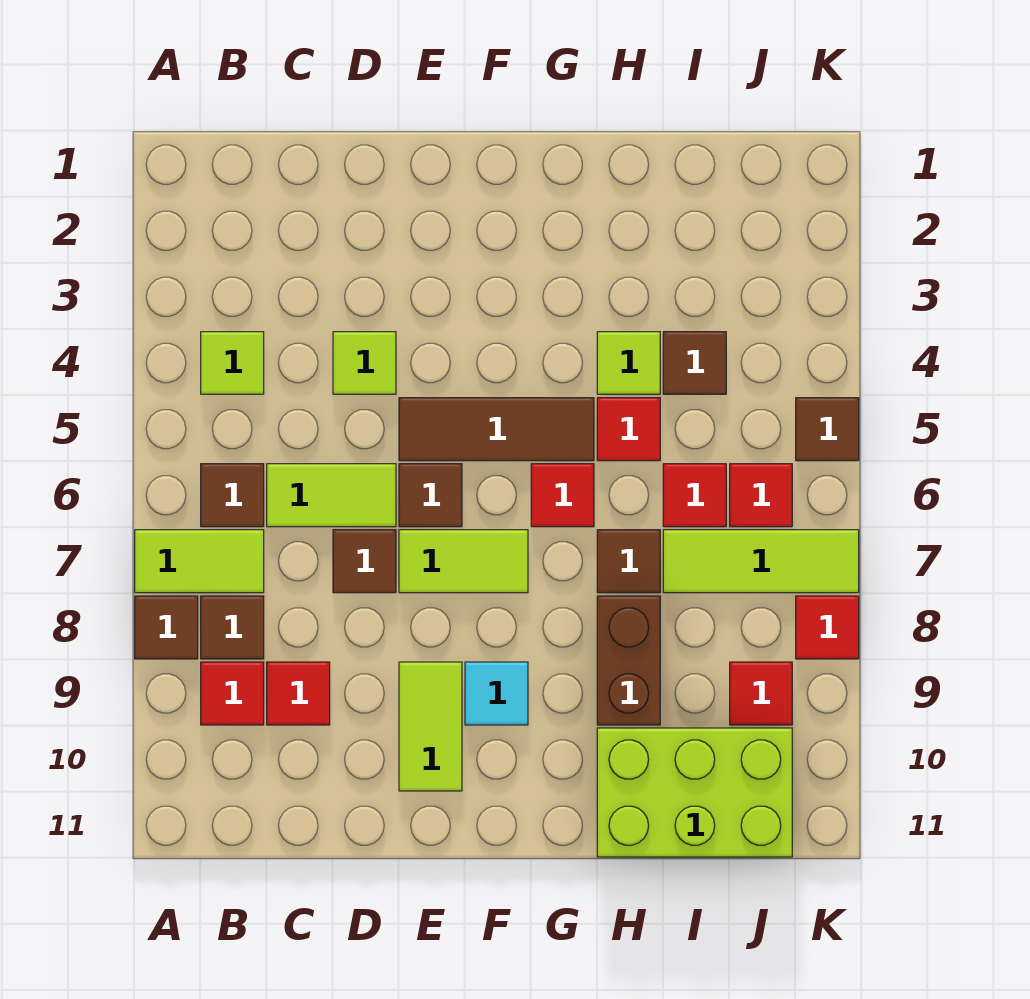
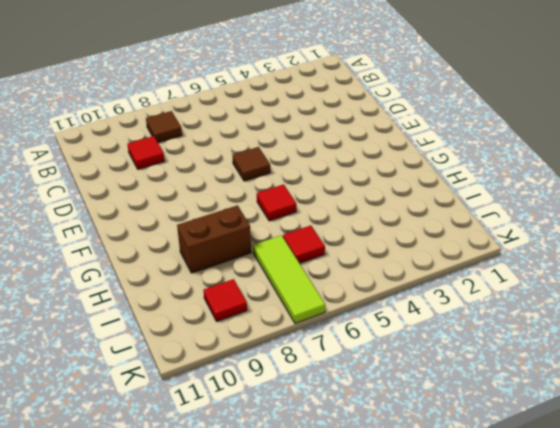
none -> lime tile A7:B7 level 1
none -> brown tile A8 level 1
none -> lime tile B4 level 1

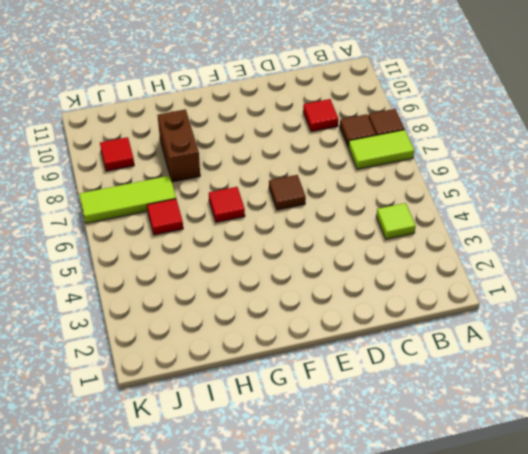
none -> brown tile B6 level 1
none -> red tile B9 level 1
none -> lime tile C6:D6 level 1

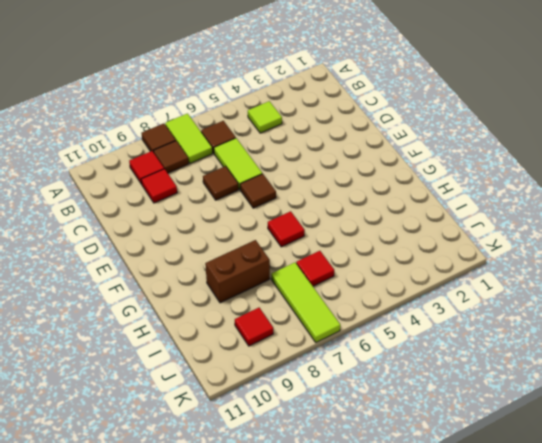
none -> lime tile D4 level 1
none -> brown tile E5:G5 level 1
none -> lime tile E7:F7 level 1

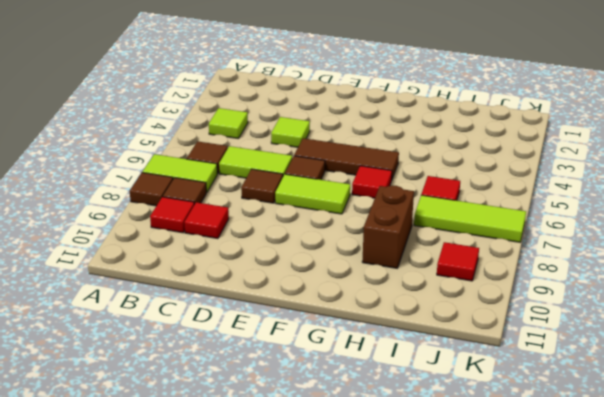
none -> lime tile E9:E10 level 1
none -> cyan tile F9 level 1
none -> lime tile H4 level 1

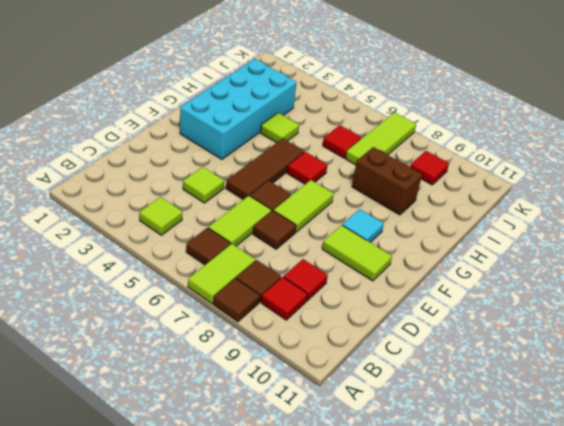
cyan brick F2:I3 level 1 -> none
none -> red tile H5 level 1
none -> brown tile H7 level 1
none -> lime brick H10:J11 level 1

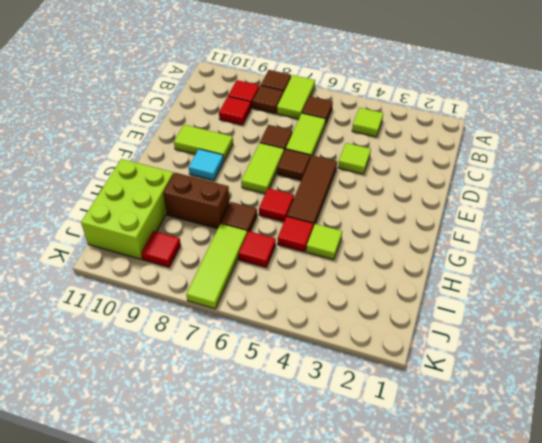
none -> brown tile I4 level 1
none -> red tile J6 level 1
none -> brown tile K5 level 1

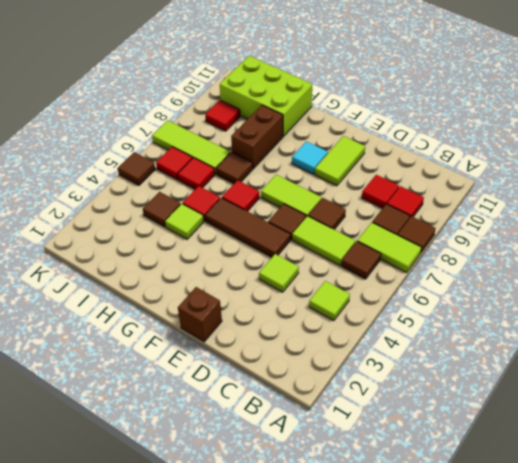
brown brick E1 level 1 -> none
none -> red tile K8 level 1

